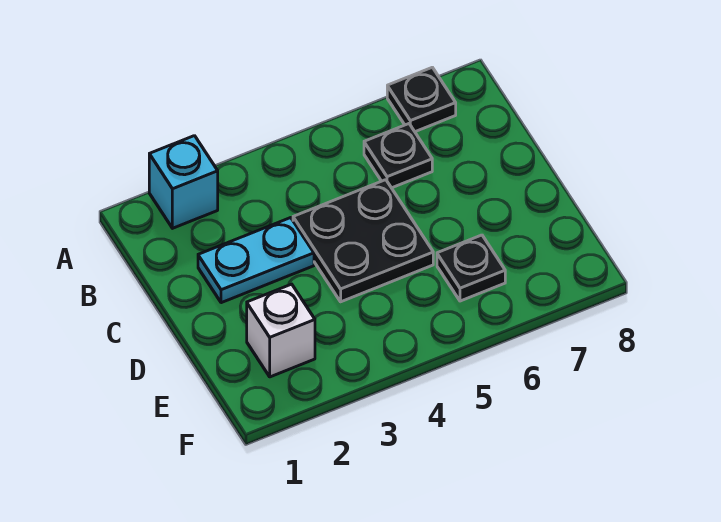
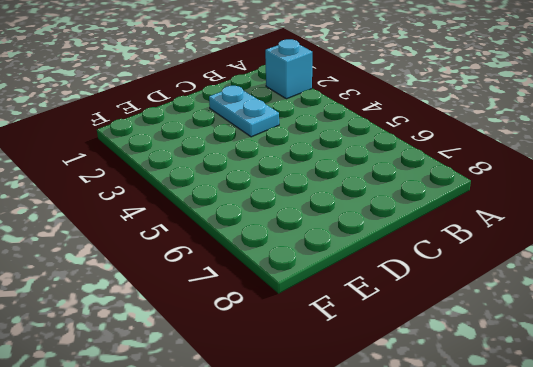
none -> black plate A7 level 1
none -> black plate B6 level 1

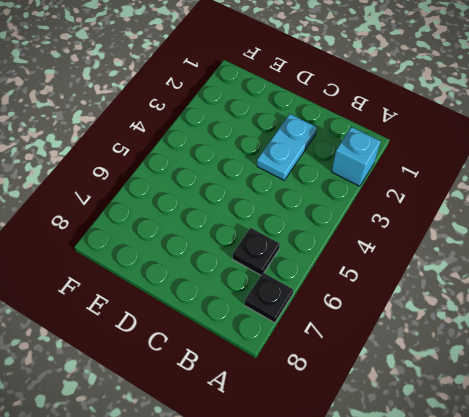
none -> black plate C4:D5 level 1
none -> white brick E2 level 1

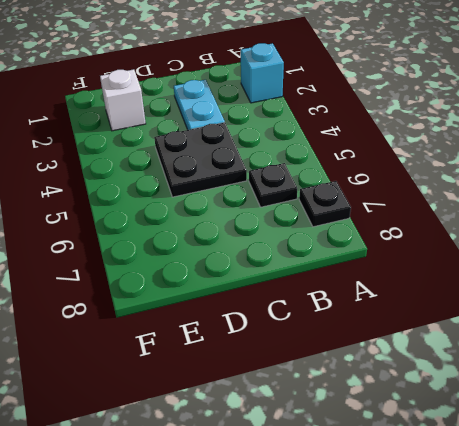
none -> black plate E6 level 1

